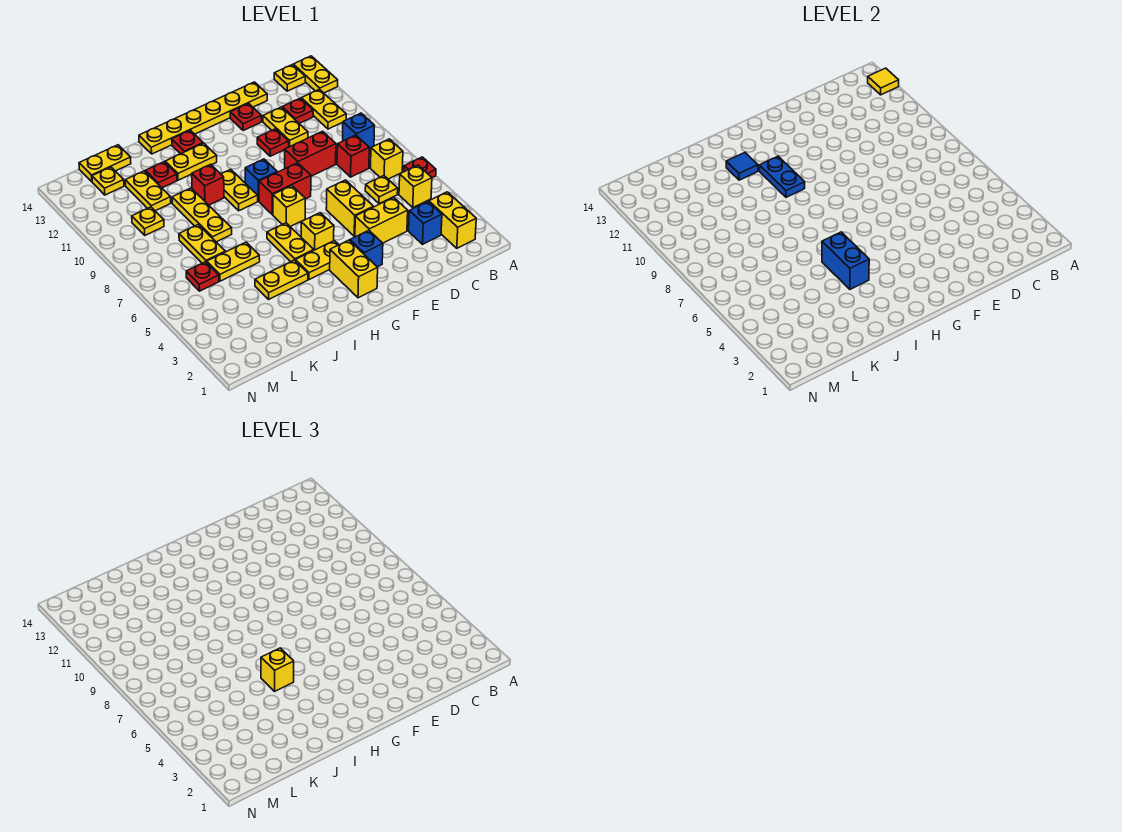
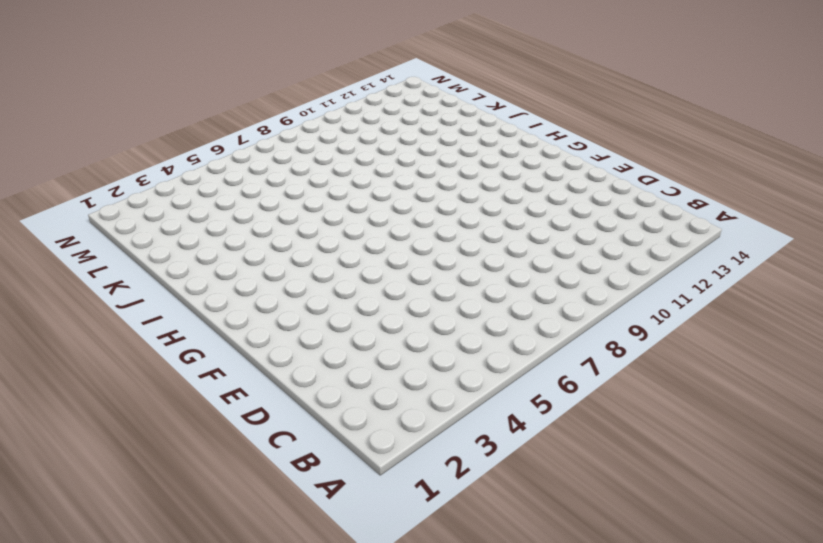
none -> red plate A6 level 1
none -> yellow plate A13:A14 level 1
none -> yellow brick B2:B3 level 1
none -> yellow brick B5 level 1

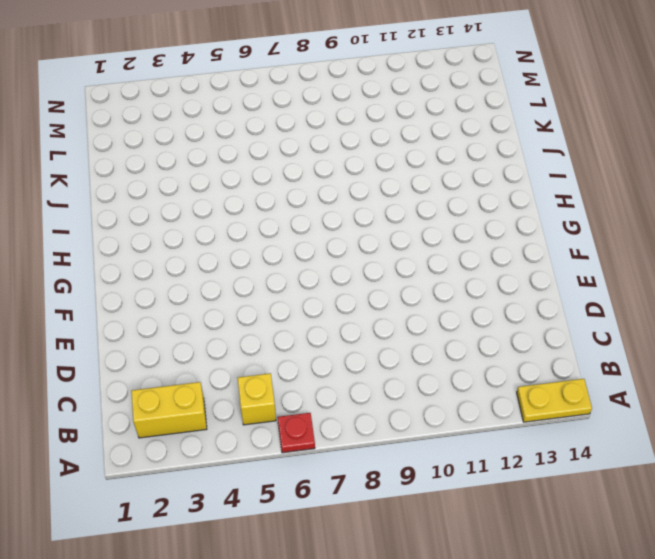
none -> yellow brick B7 level 1
none -> blue brick B9 level 1
none -> yellow plate B11:B12 level 1
none -> yellow plate B14 level 1

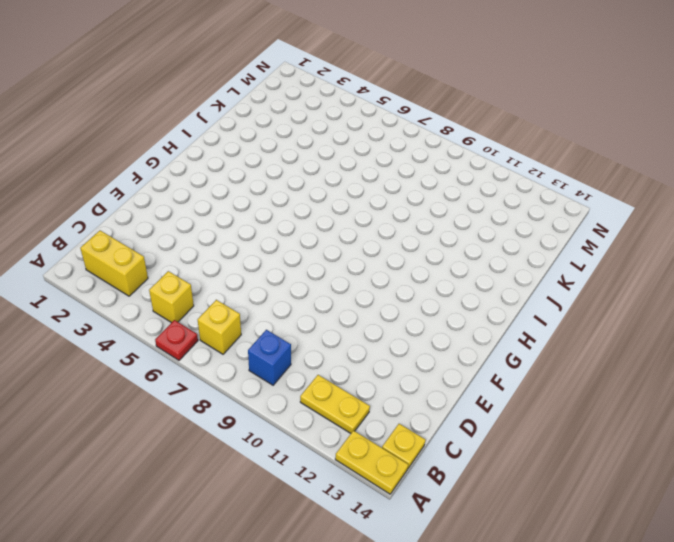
none -> blue brick C3 level 1
none -> yellow plate C6 level 1
none -> red brick C8 level 1
none -> red plate C12 level 1

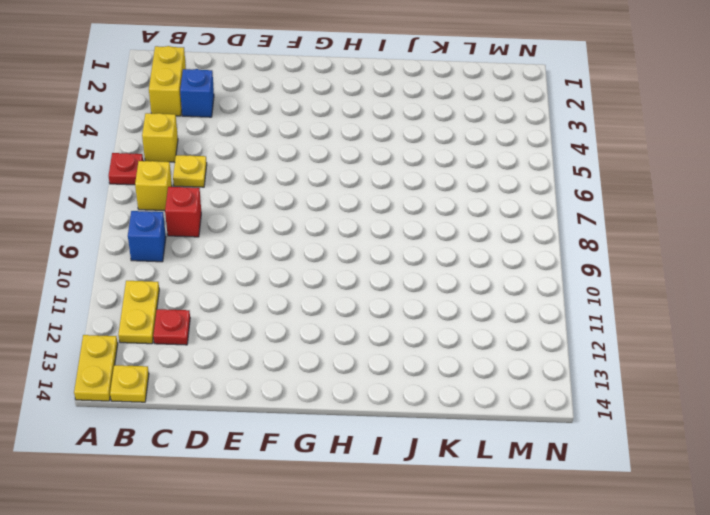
none -> yellow brick D4:E4 level 1
none -> red brick D9:E9 level 1
none -> yellow plate D11:D12 level 1
none -> yellow plate D14:I14 level 1

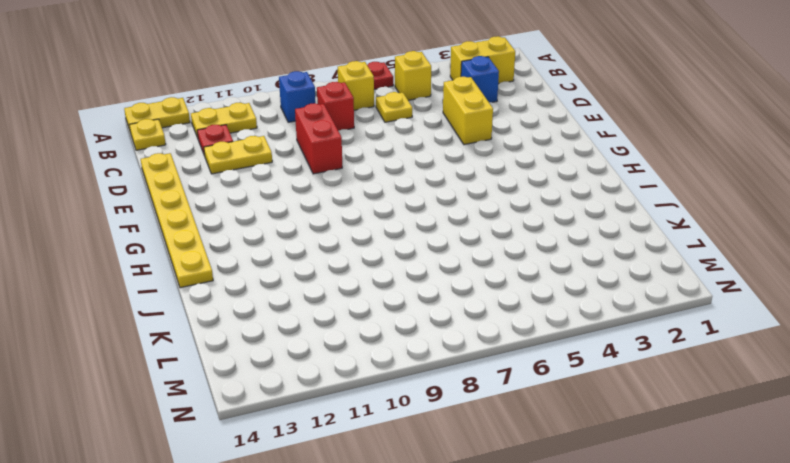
none -> yellow brick E5:E6 level 1
none -> red plate E11 level 1
none -> red plate E13 level 1
none -> blue brick F3 level 1

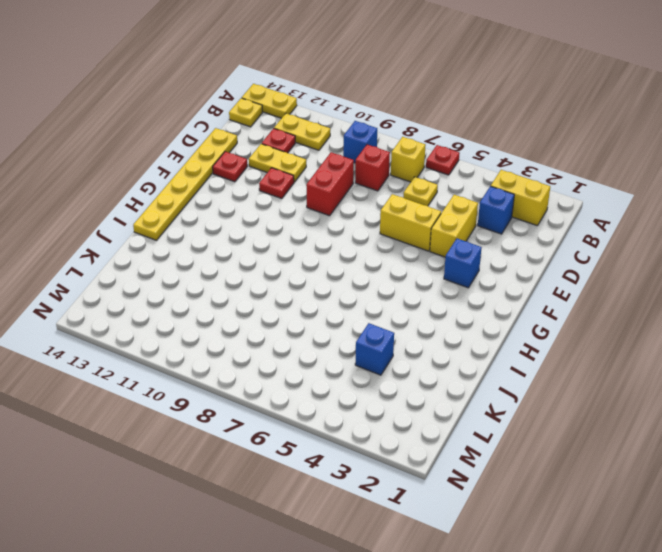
blue brick K4 level 1 -> blue brick G9 level 1
none -> yellow brick B5 level 1
none -> red brick F8:G8 level 1
none -> yellow brick G2:G3 level 1
none -> yellow plate G4:H4 level 1

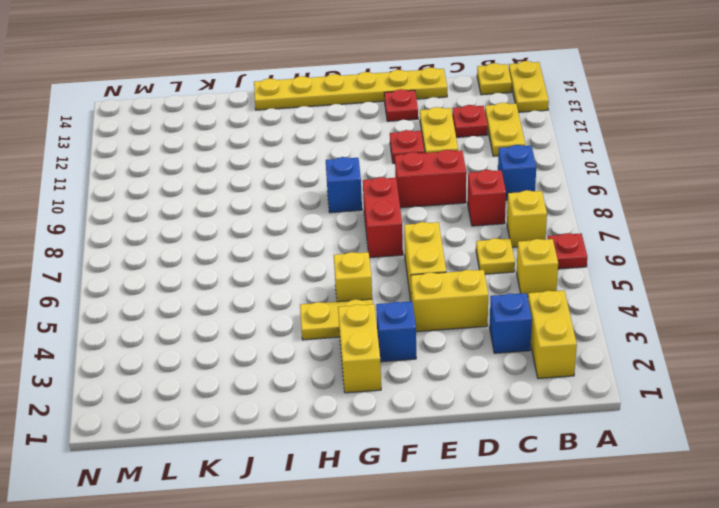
red brick F7:F8 level 1 -> red brick F8:G8 level 1
none -> yellow brick G7 level 1
none -> yellow plate H5:H6 level 1
none -> yellow plate H9:H10 level 1
none -> yellow plate H12:I12 level 1

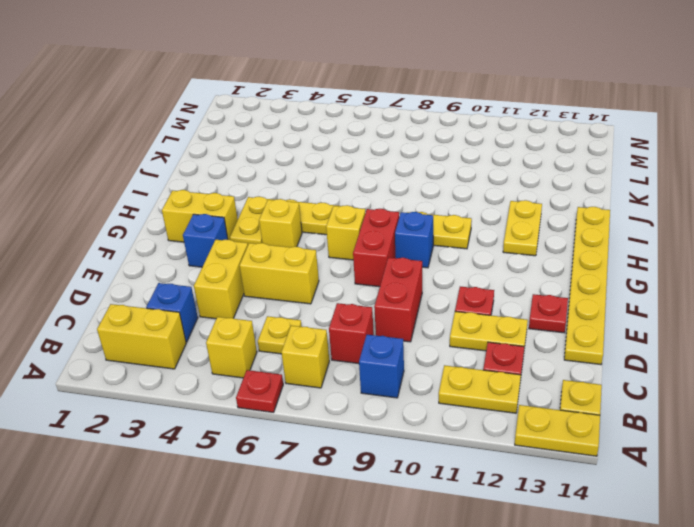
none -> red plate H13 level 1
none -> yellow plate I4:J4 level 1
none -> red brick I10 level 1
none -> yellow plate J6:K6 level 1

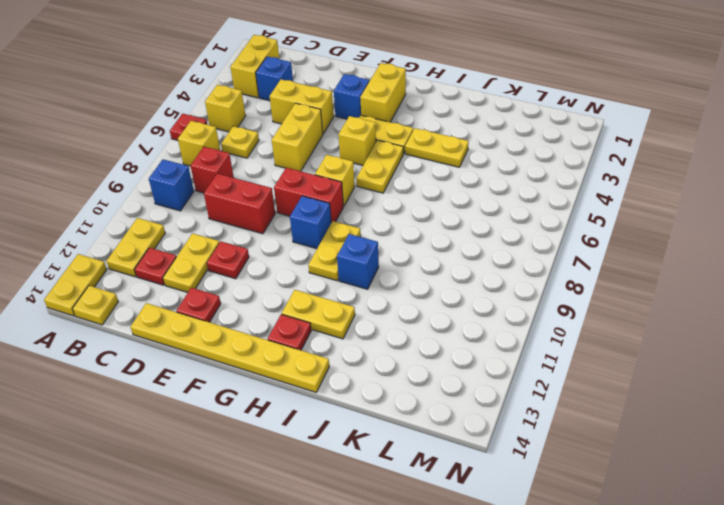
blue brick I10 level 1 -> red brick I10 level 1
none -> yellow plate J6:K6 level 1
none -> yellow plate J8:J10 level 1
none -> red plate J12 level 1
none -> yellow plate K7:K8 level 1

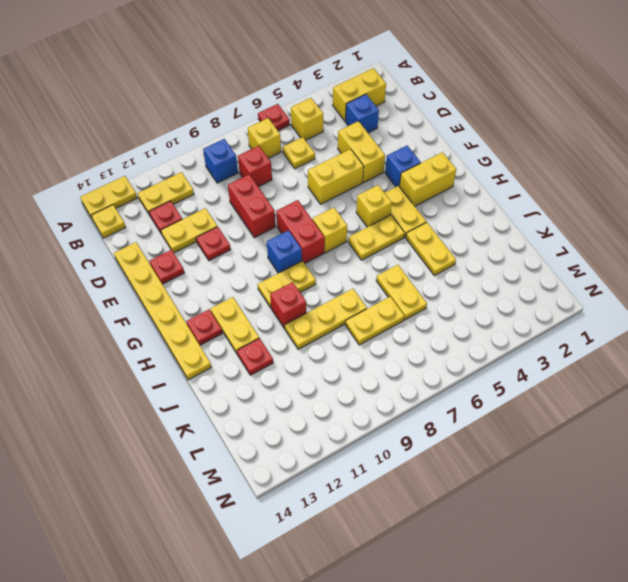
none -> yellow plate K11:K12 level 1
none -> yellow plate K14:L14 level 1
none -> red plate L6 level 1
none -> yellow plate L10 level 1

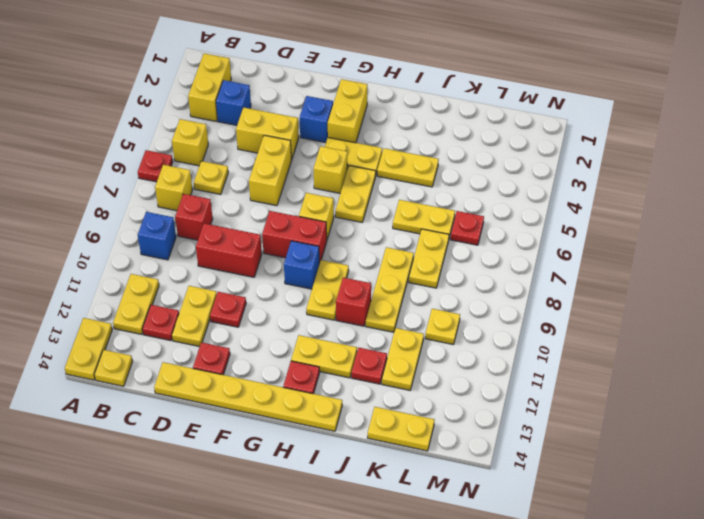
none -> yellow plate L13 level 1
none -> yellow tile A13 level 2
none -> blue plate H10:H11 level 2
none -> blue brick I4:I5 level 2

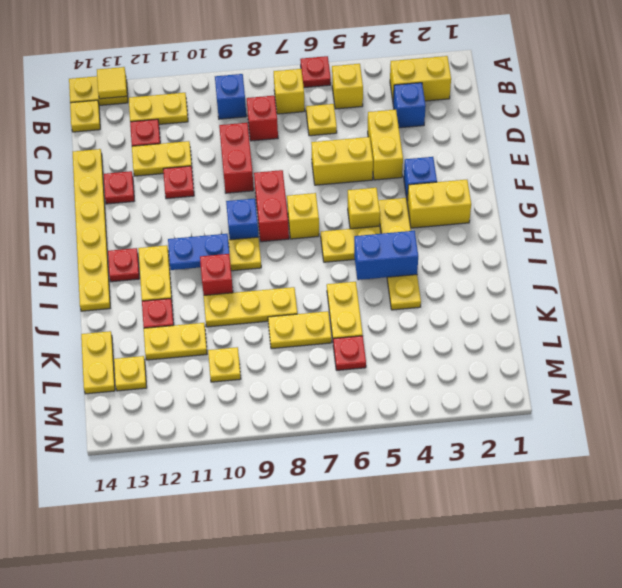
none -> blue tile I12 level 2
none -> yellow brick I5 level 3

